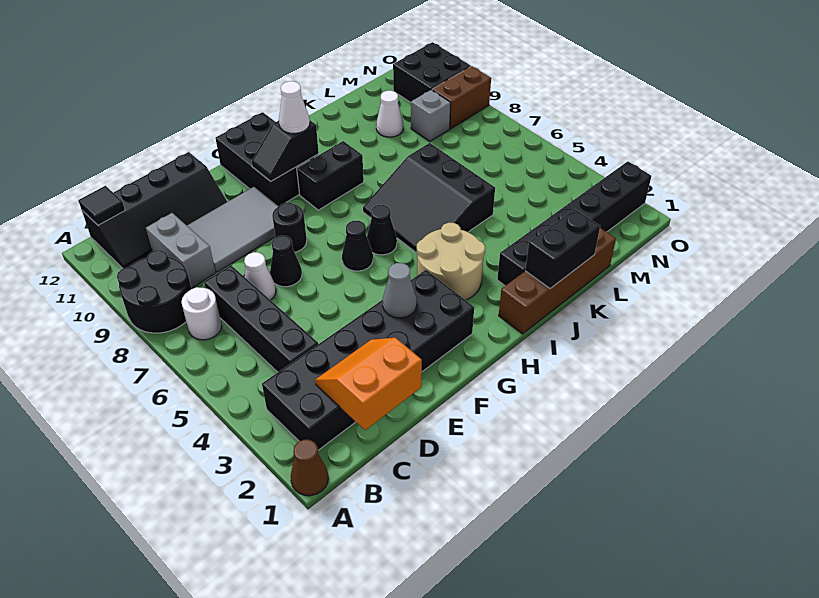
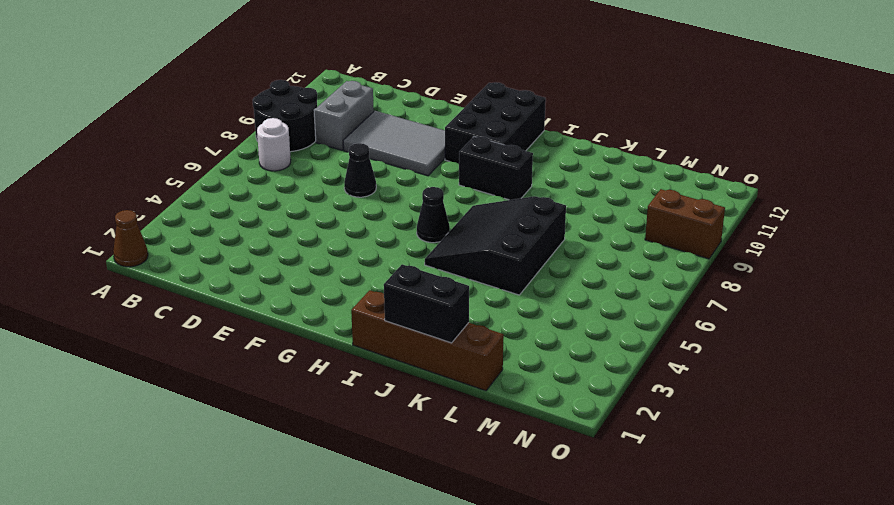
none -> black brick B2:G3 level 1
none -> black slope B11:E12 level 1 top 12
none -> black brick C4:C7 level 1

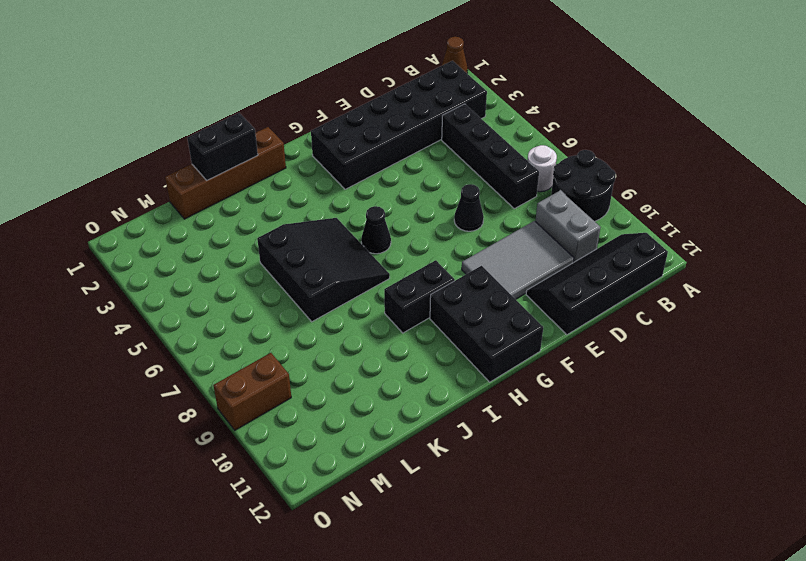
none -> white cone D7 level 1
none -> black round brick F8 level 1
none -> black cone G6 level 1

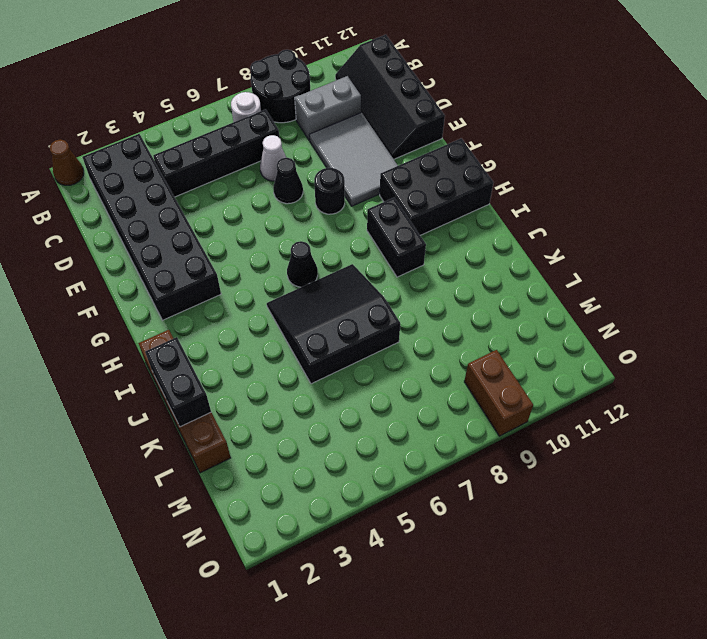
none -> black cone G6 level 1
none -> tan round brick H3:I4 level 1
none -> black brick J2:O2 level 1

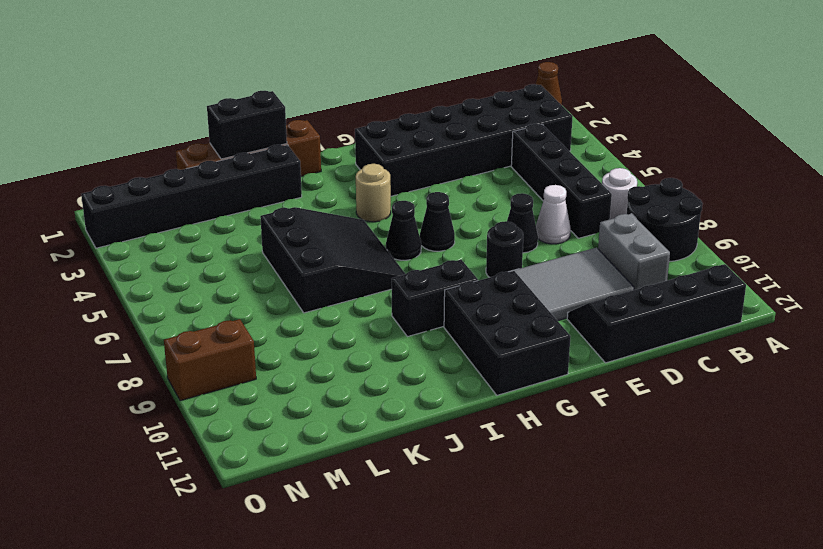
tan round brick H4 level 1 -> tan round brick H3:I4 level 1
none -> white cone L10 level 1
none -> grey brick M9 level 1
none -> black brick N10:O11 level 1

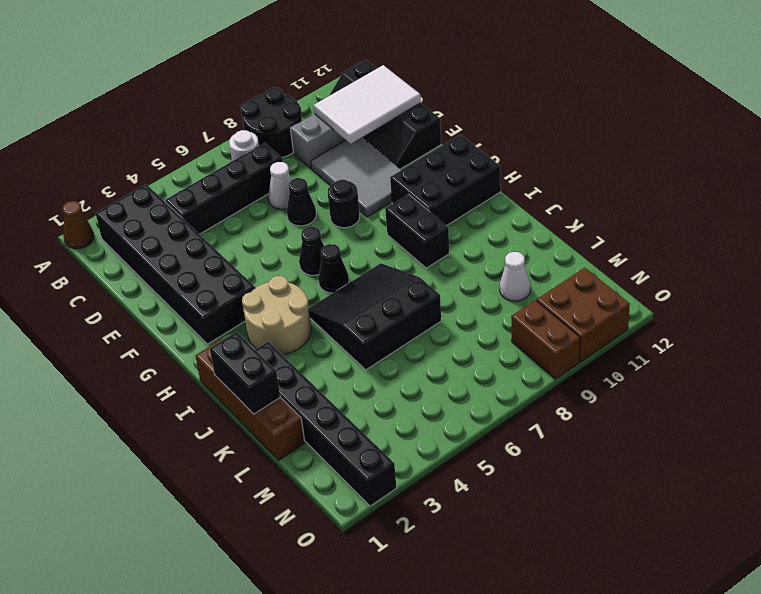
white tile C10:D12 level 2 -> none
brown brick N10:O11 level 1 -> black brick N10:O11 level 1
none -> grey brick M9 level 1
none -> black tile B12 level 2
none -> orange slope C1:D2 level 2 top 1

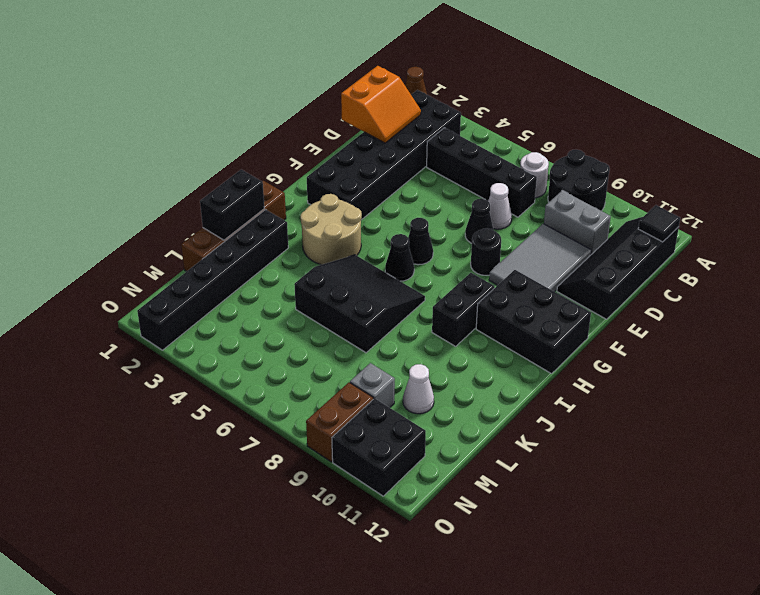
none -> grey cone F3 level 2
none -> black slope G10:H10 level 2 top H
none -> white cone H10 level 3

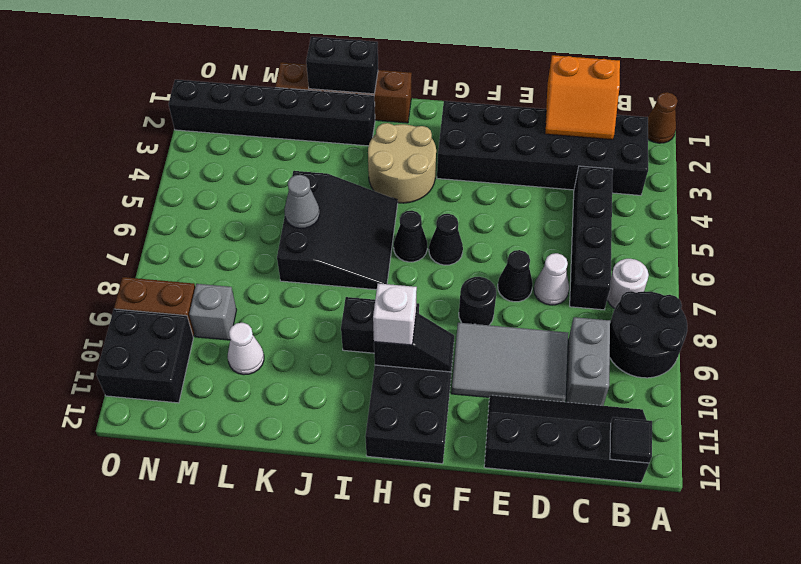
white brick H10 level 3 -> white cone H10 level 3
grey cone K6 level 2 -> grey cone F3 level 2

